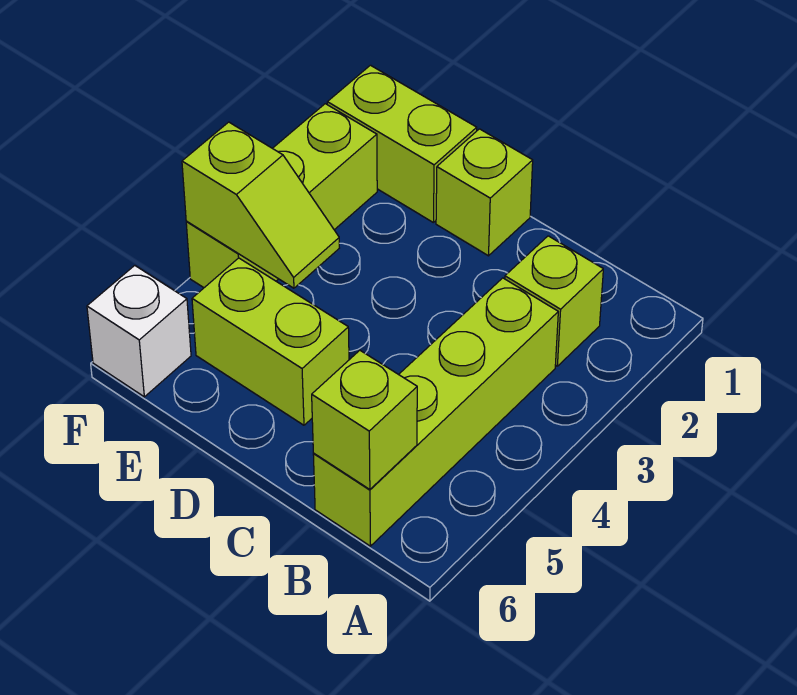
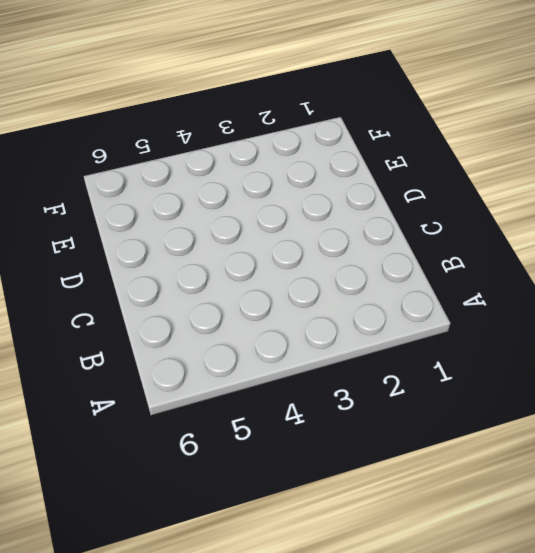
none -> lime brick B2 level 1
none -> lime brick B3:B6 level 1

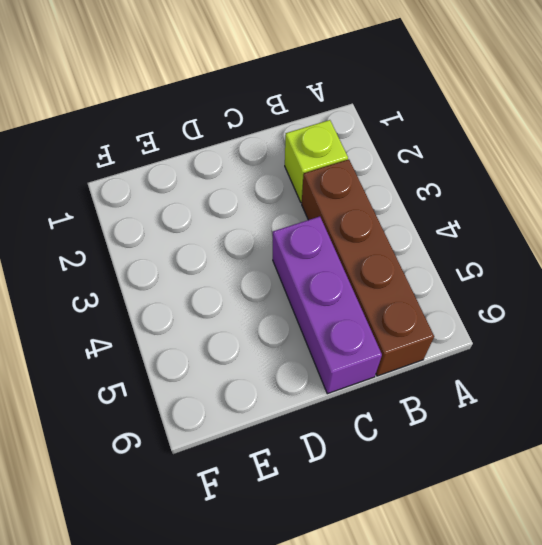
brown brick B3:B6 level 1 -> lime brick B3:B6 level 1
purple brick C4:C6 level 1 -> none
none -> lime brick D1 level 1
none -> lime brick D5:E5 level 1

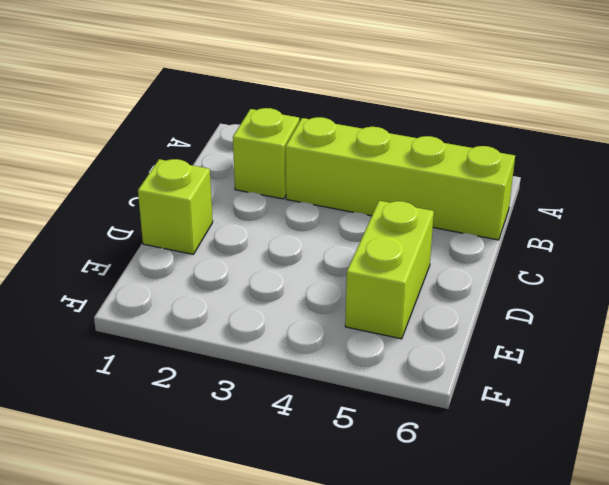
none -> lime brick E1:F1 level 1
none -> lime brick F2:F4 level 1

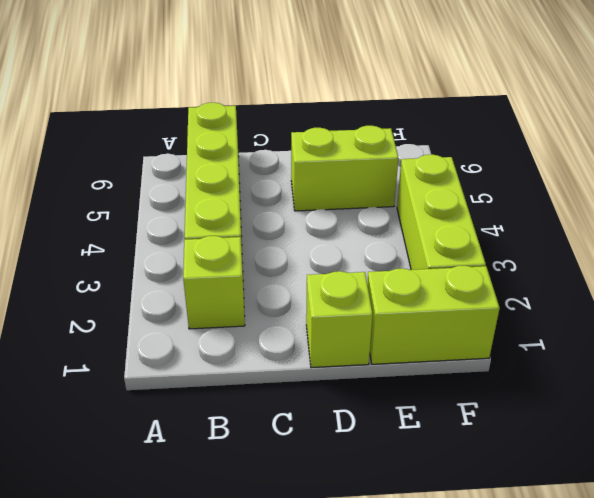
none -> white brick F6 level 1
none -> lime brick B6 level 2

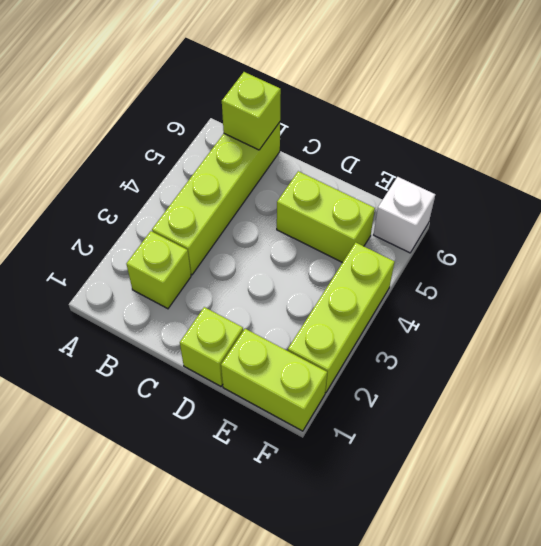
none -> lime slope E4:F4 level 2 top F

